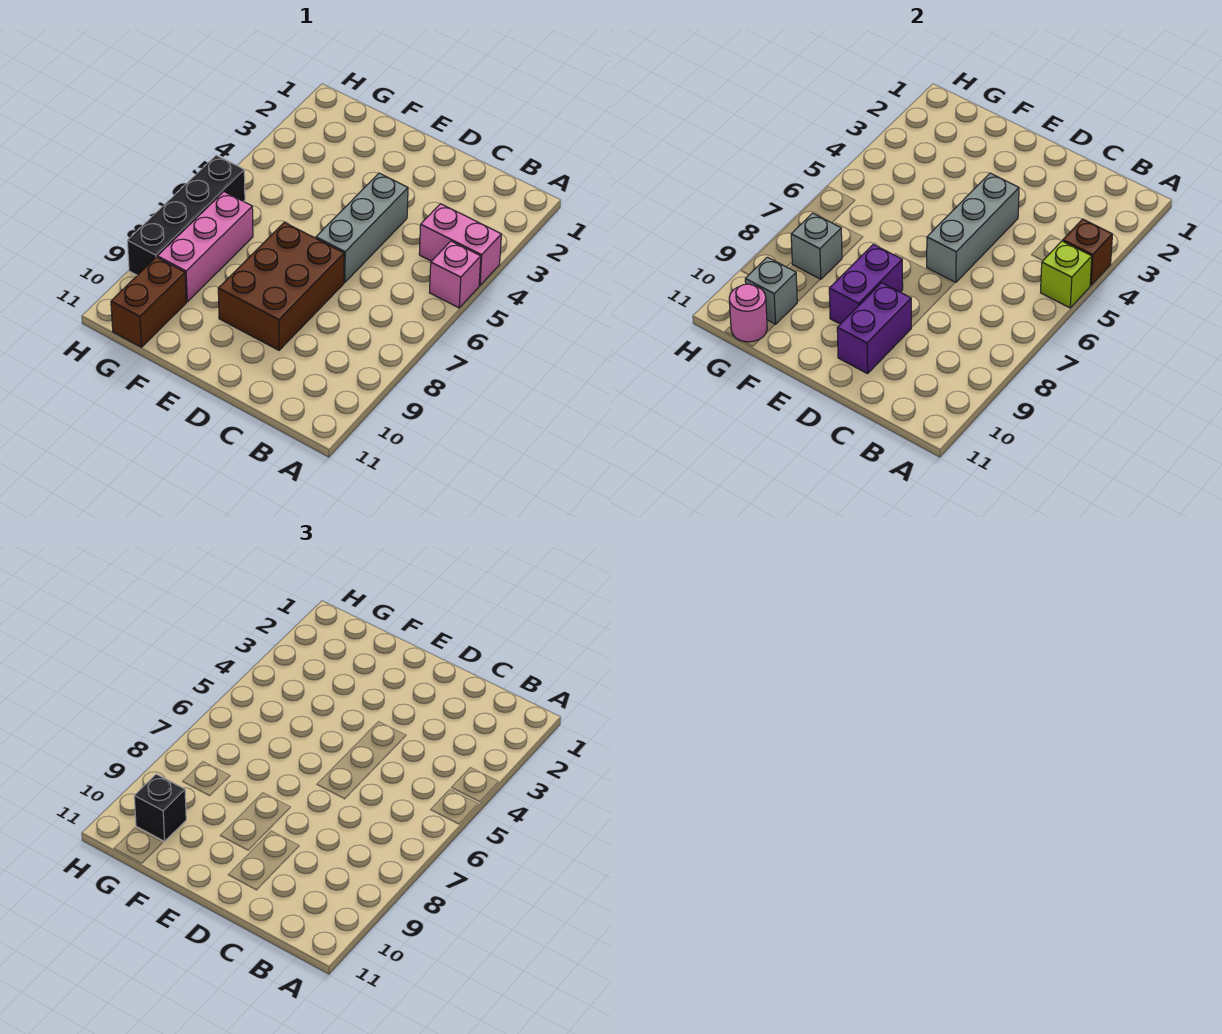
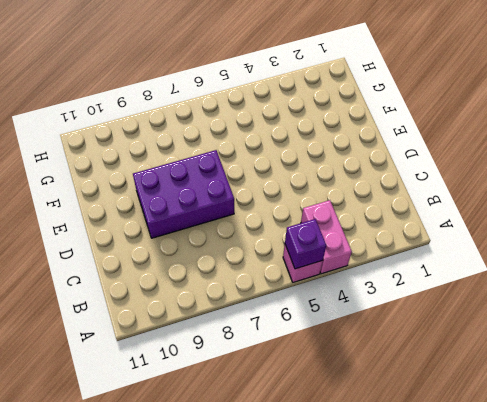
purple brick A5 level 2 -> lime brick A5 level 2
purple brick D7:E9 level 1 -> brown brick D7:E9 level 1
none -> grey brick D4:D6 level 1
none -> pink brick G7:G9 level 1
none -> brown brick G10:G11 level 1

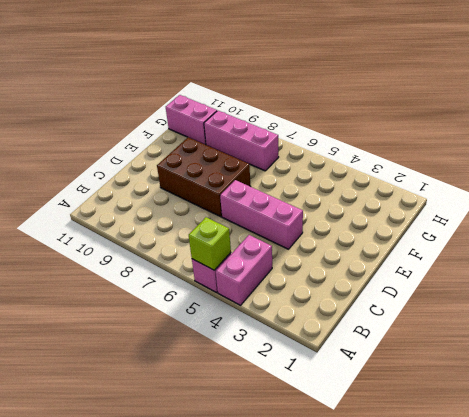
pink brick D4:D6 level 1 -> grey brick D4:D6 level 1
pink brick G10:G11 level 1 -> brown brick G10:G11 level 1
none -> black brick H6:H9 level 1
none -> brown brick A4 level 2
none -> grey brick D4:D6 level 2

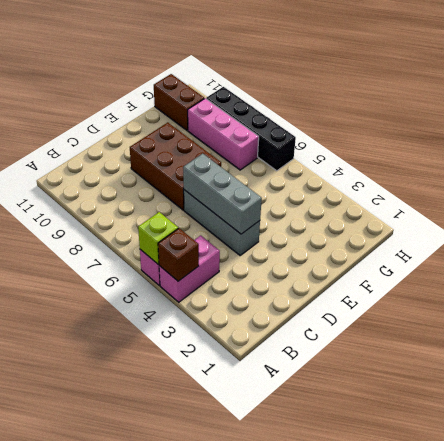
none -> purple brick D9:D10 level 2
none -> purple brick E8:E9 level 2
none -> grey brick G8 level 2

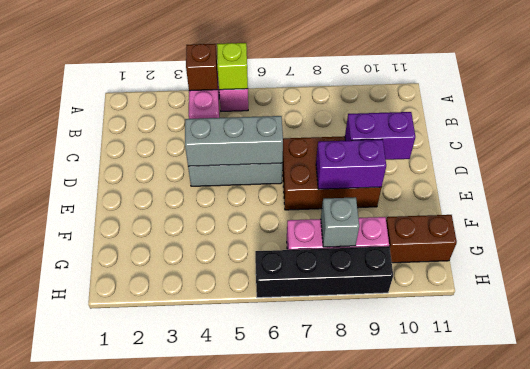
none -> grey brick G10 level 2
none -> pink round brick G11 level 2
none -> black brick G10 level 3

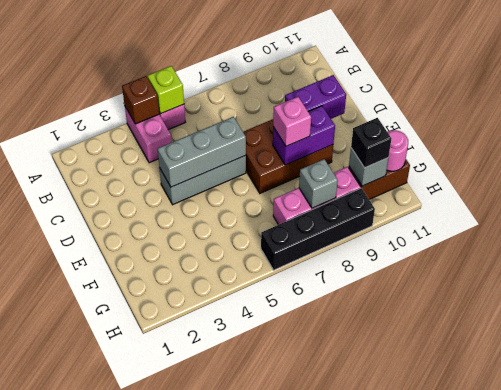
pink brick E8 level 3 -> none

